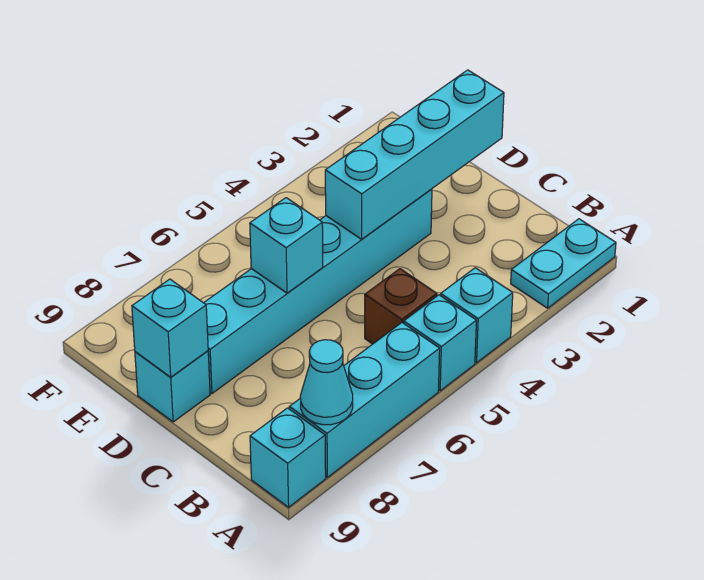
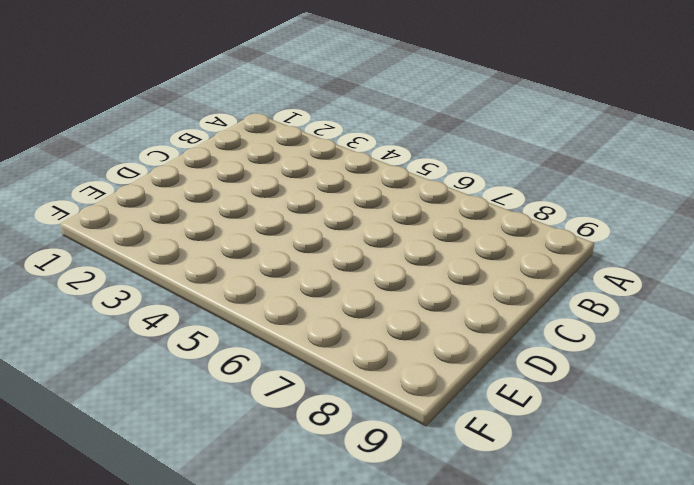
none -> cyan plate A1:A2 level 1
none -> cyan brick A4 level 1
none -> cyan brick A5 level 1

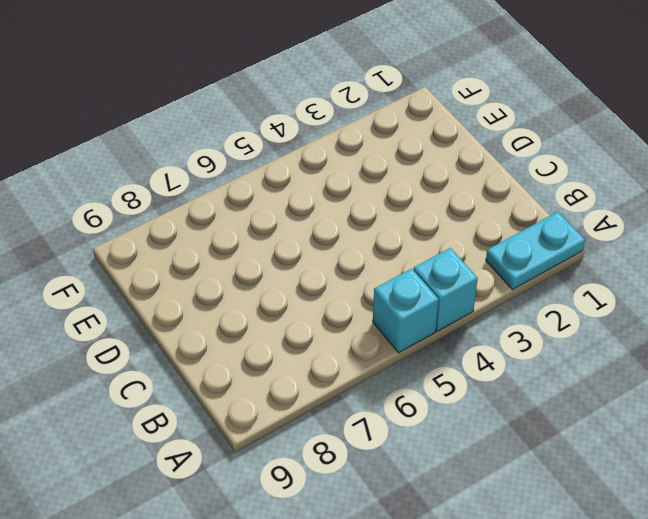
none -> cyan brick A6:A8 level 1
none -> cyan brick A9 level 1
none -> brown brick B5 level 1

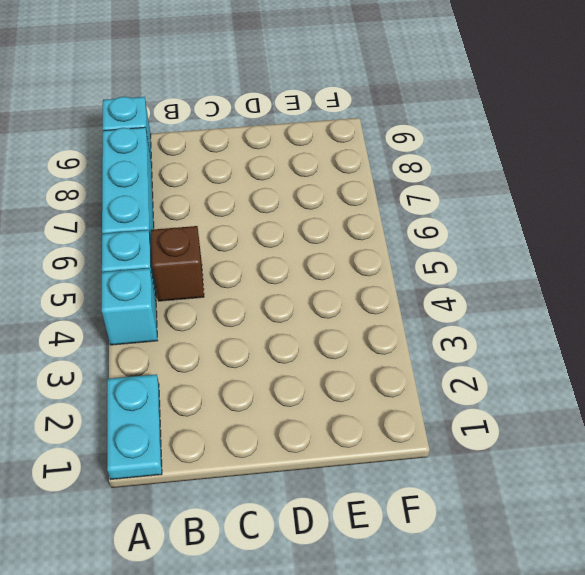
none -> cyan brick D3:D8 level 1
none -> cyan brick D9 level 1
none -> cyan cone A8 level 2

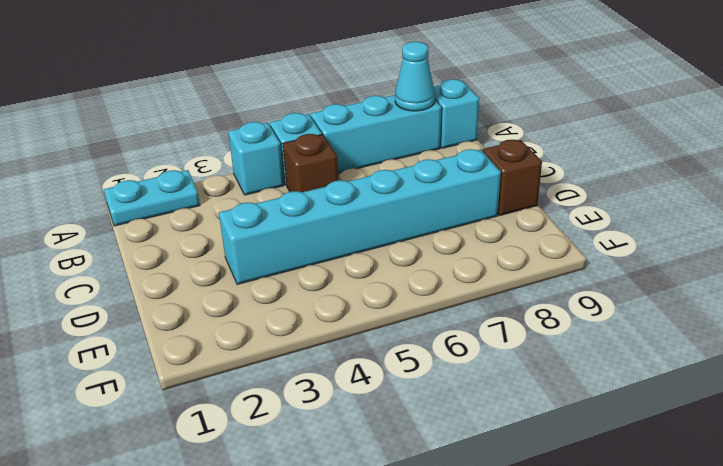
brown brick D9 level 1 -> cyan brick D9 level 1
none -> cyan brick D1:D4 level 2
none -> cyan brick D6 level 2
none -> cyan brick D9 level 2

